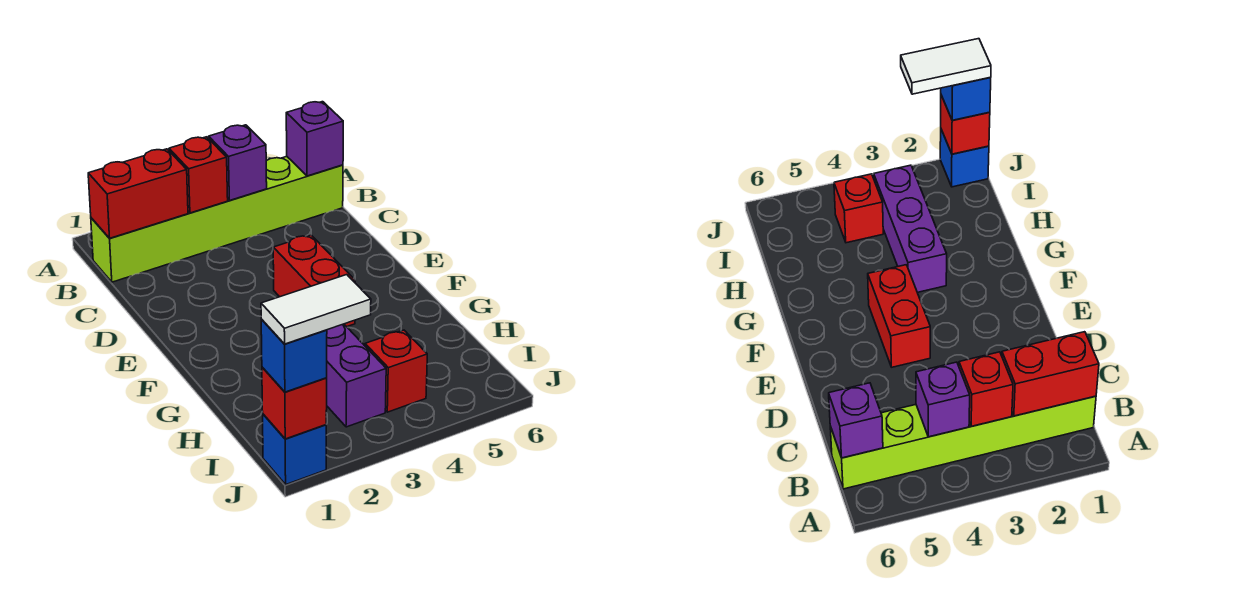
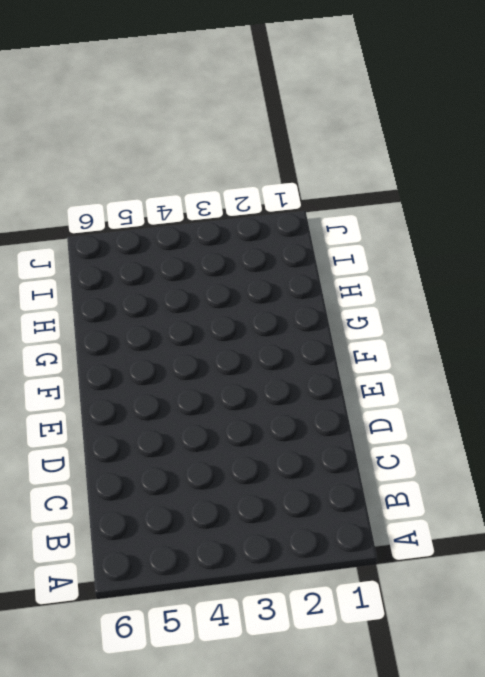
none -> lime brick B1:B6 level 1
none -> red brick E4:F4 level 1
none -> purple brick G3:I3 level 1

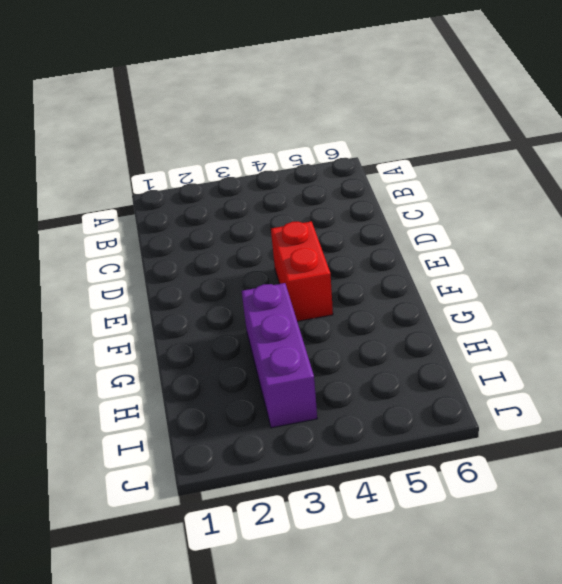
none -> lime brick B1:B6 level 1
none -> red brick I4 level 1
none -> blue brick J1 level 1

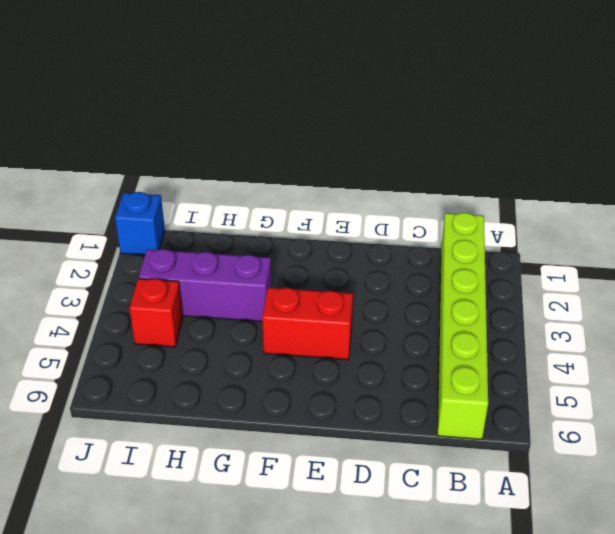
none -> red brick B1:B2 level 2
none -> red brick B3 level 2
none -> purple brick B4 level 2

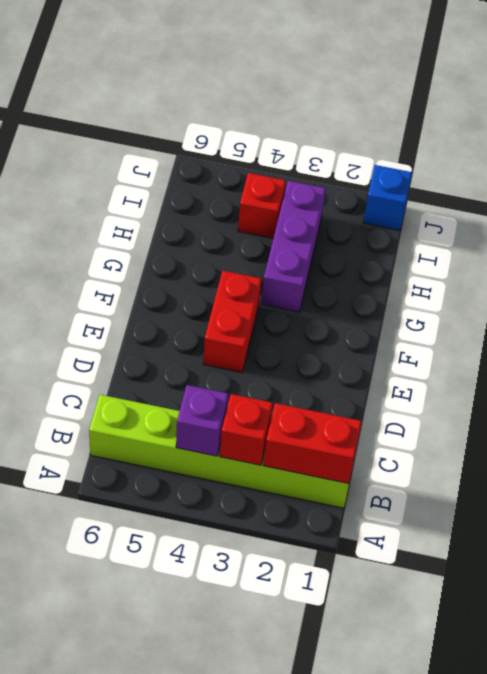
none -> purple brick B6 level 2
none -> red brick J1 level 2
none -> blue brick J1 level 3

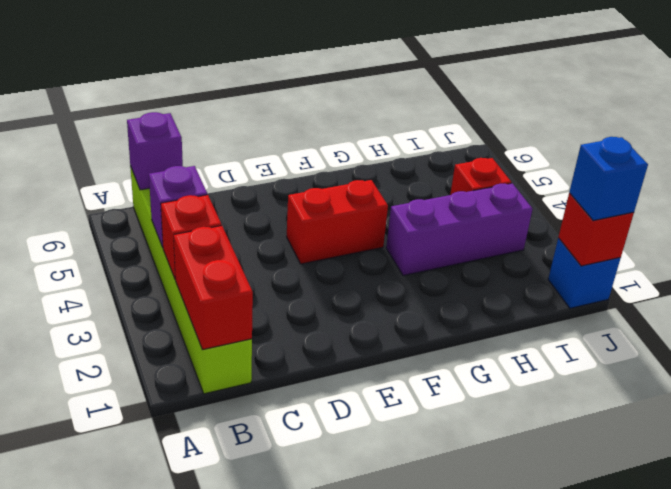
none -> white tile J1:J2 level 4

